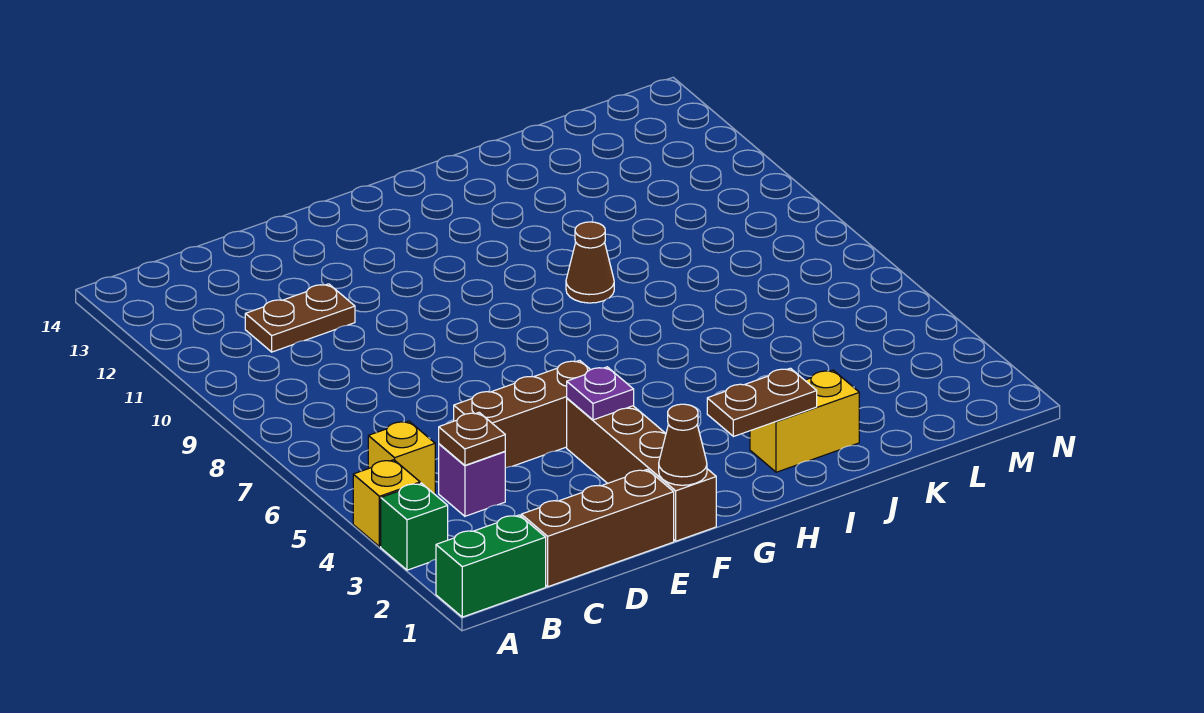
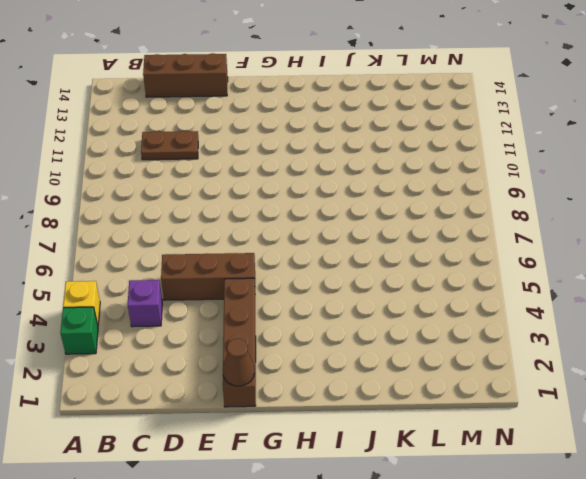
brown brick C14:E14 level 1 -> brown brick C1:E1 level 1
none -> green brick A1:B1 level 1
none -> yellow brick B5 level 1
none -> yellow brick I2:J2 level 1

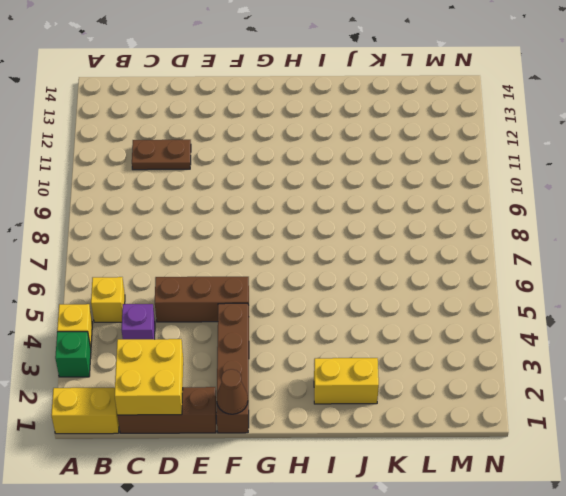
yellow brick A1:B1 level 1 -> green brick A1:B1 level 1
yellow brick C1:D2 level 2 -> none
none -> brown cone I9 level 1
none -> brown plate C4 level 2
none -> purple plate F4 level 2

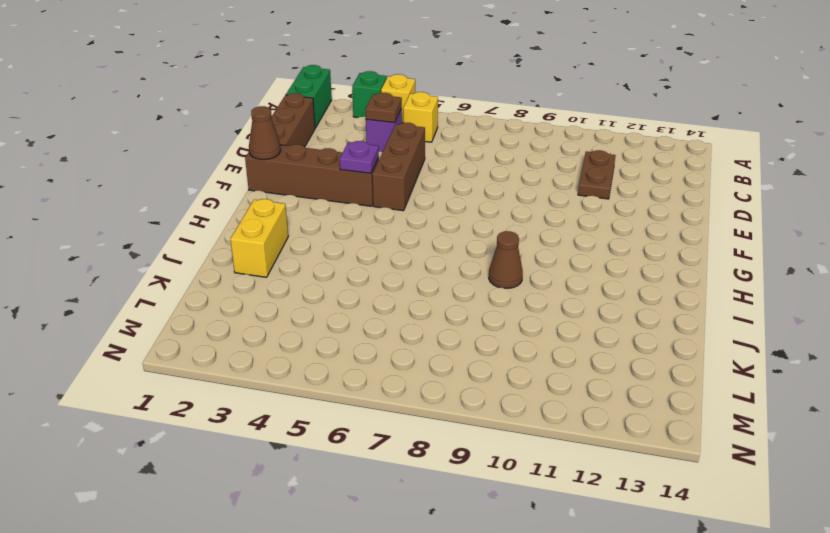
none -> brown plate H2:I2 level 2

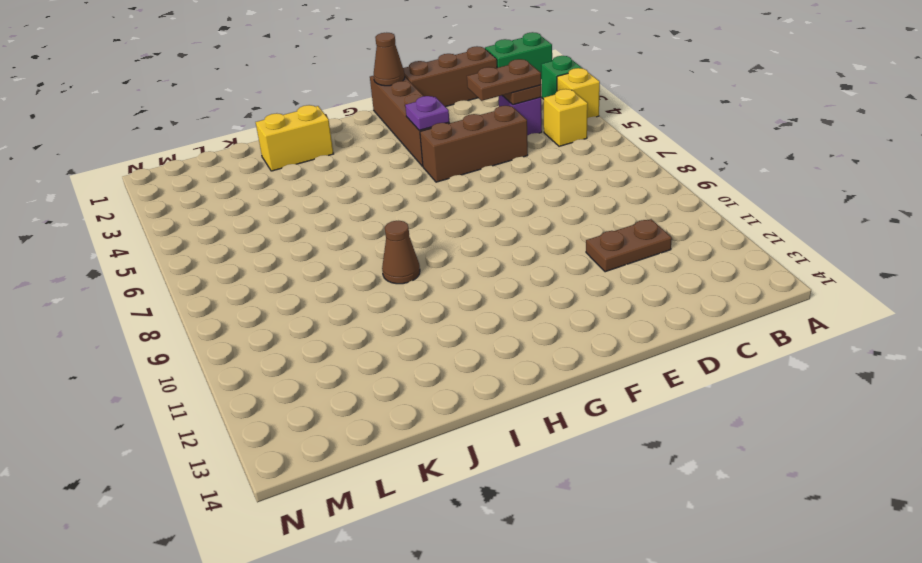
brown plate C4:D4 level 3 -> brown plate H2:I2 level 2

